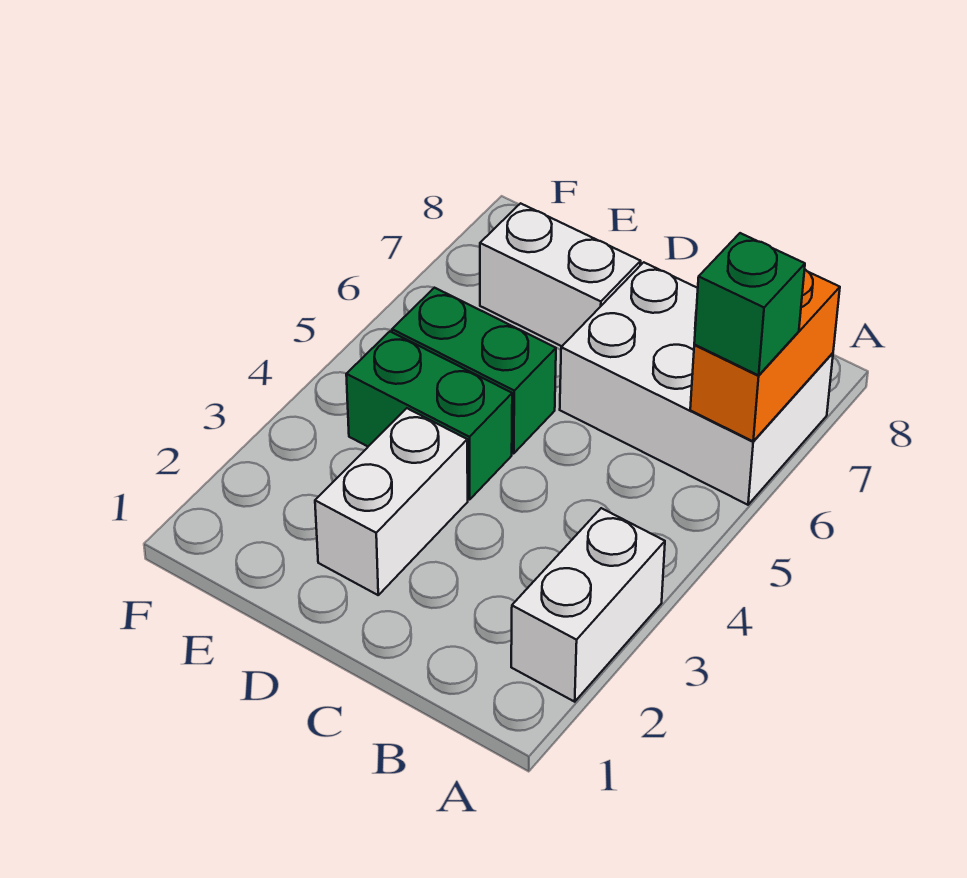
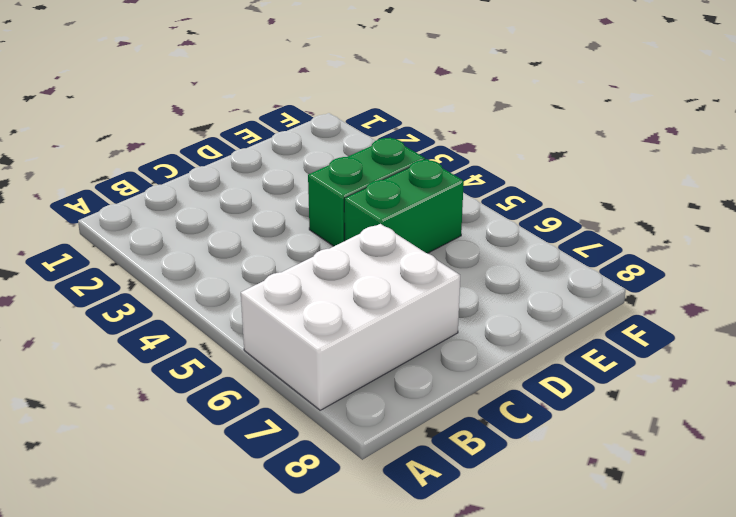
none -> white brick A2:A3 level 1
none -> white brick D2:D3 level 1

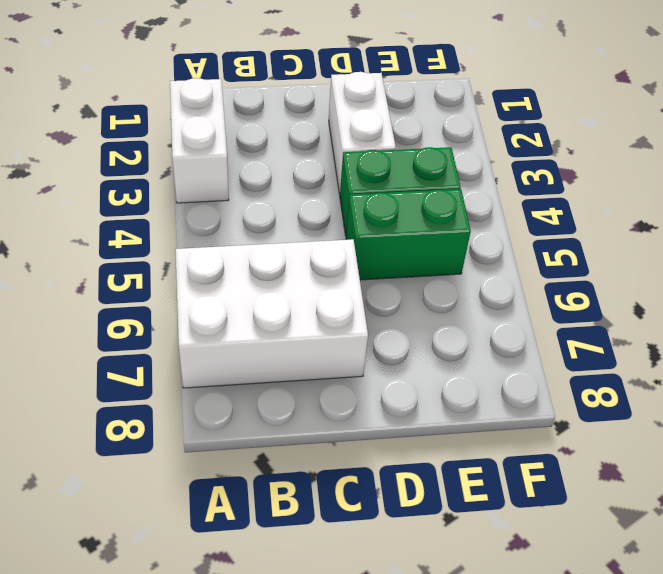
none -> white brick D7:E7 level 1
none -> orange brick A6:A7 level 2

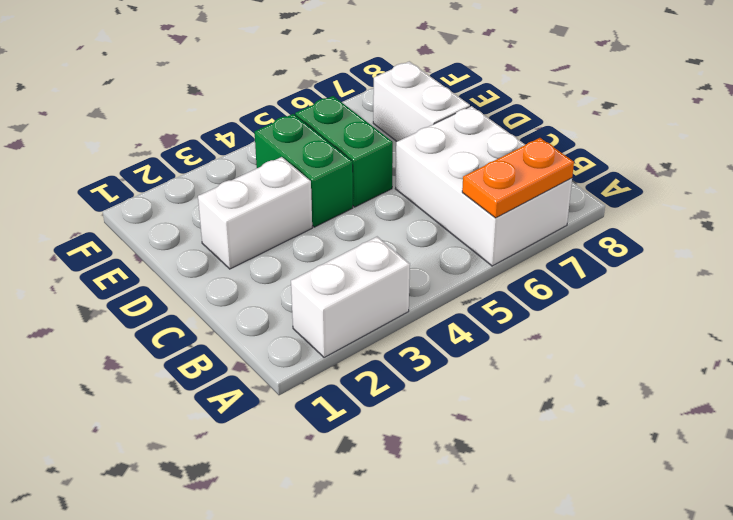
orange plate A6:A7 level 2 -> orange brick A6:A7 level 2
none -> green brick A6 level 3

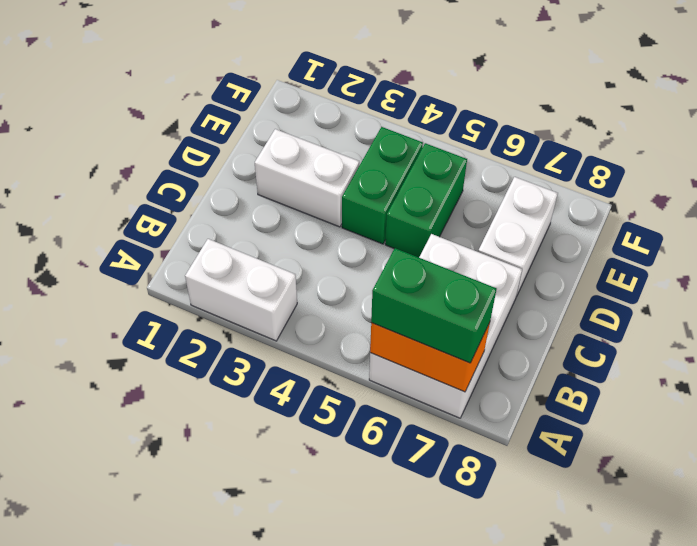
green brick A6:A7 level 3 -> green brick A6 level 3

